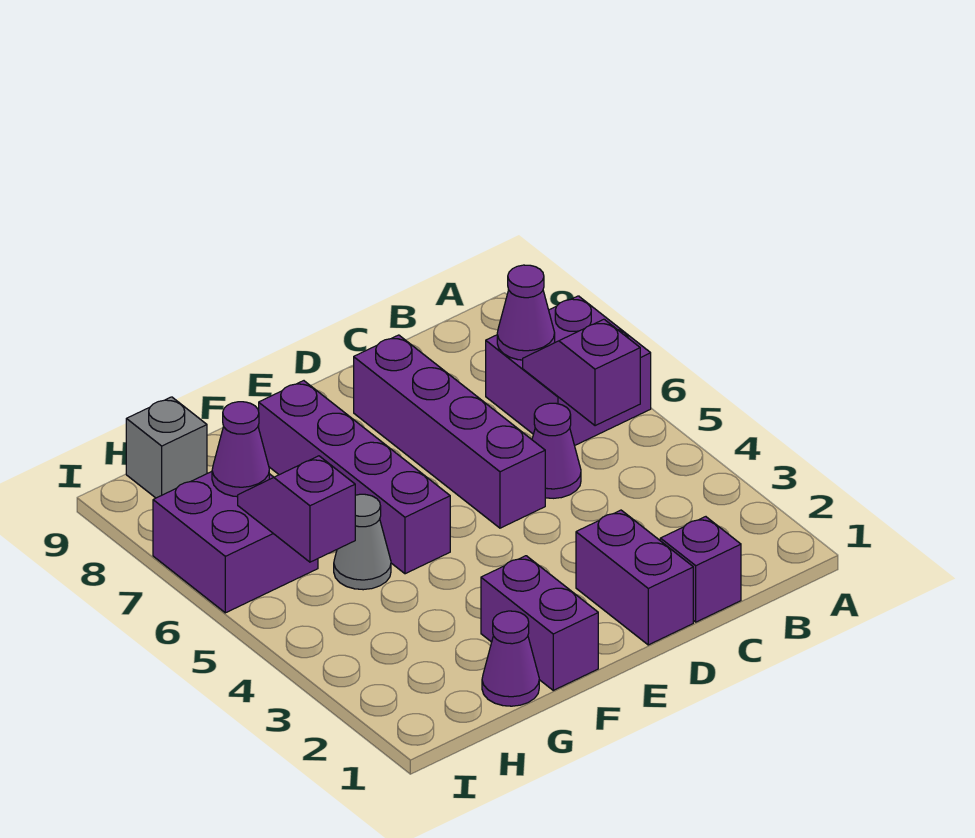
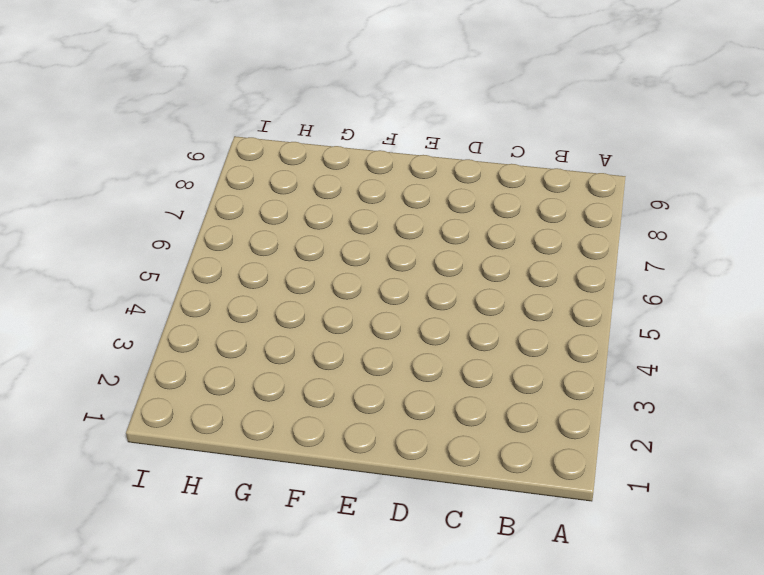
none -> purple brick A6:B7 level 1
none -> purple brick C1 level 1
none -> purple cone C5 level 1

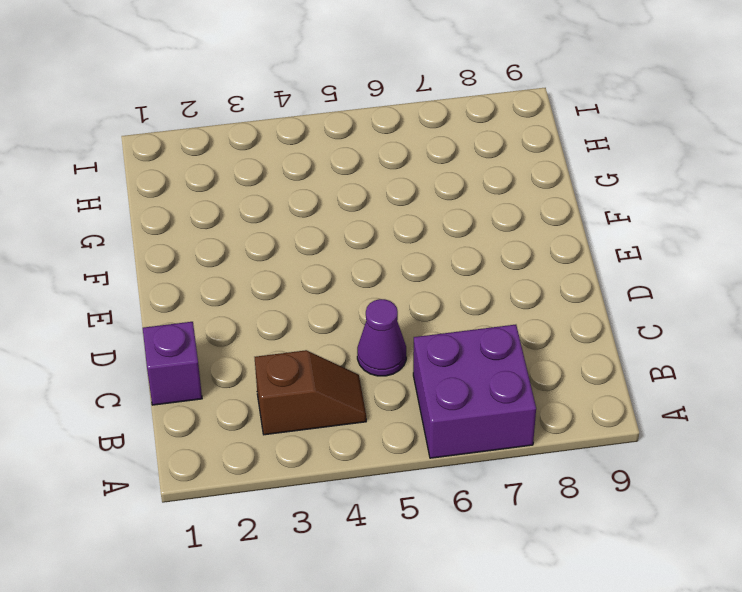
brown slope B3:B4 level 1 top 3 -> none
none -> purple brick D1:D2 level 1
none -> purple brick D5:D8 level 1
none -> purple brick F1:F2 level 1

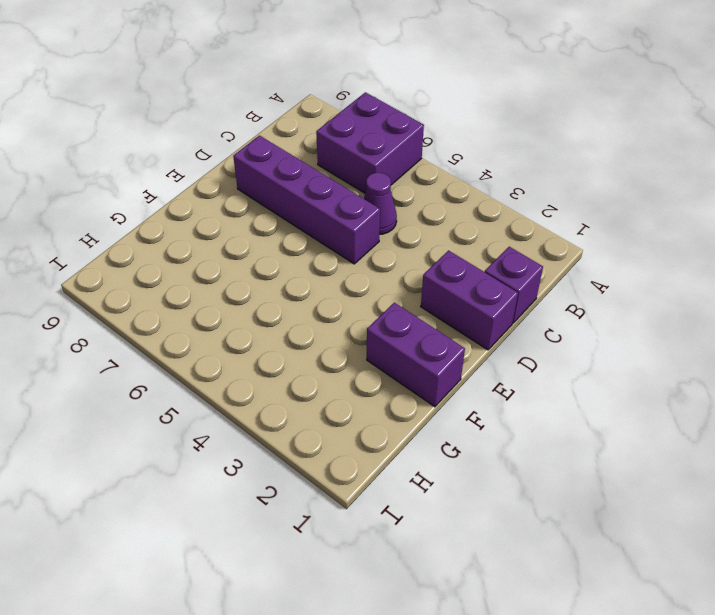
none -> purple brick F5:F8 level 1
none -> purple cone G1 level 1
none -> grey cone G5 level 1

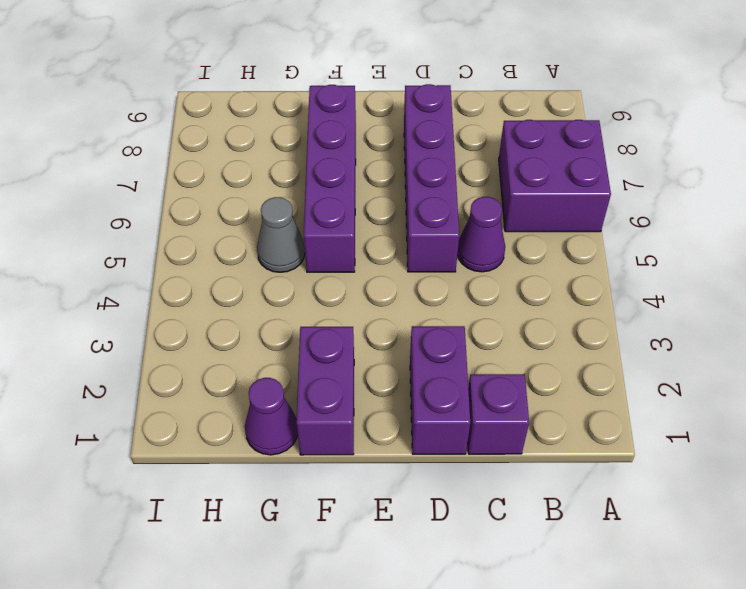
none -> purple brick H6:I7 level 1
none -> grey brick H9 level 1
none -> purple slope B5:B6 level 2 top 5

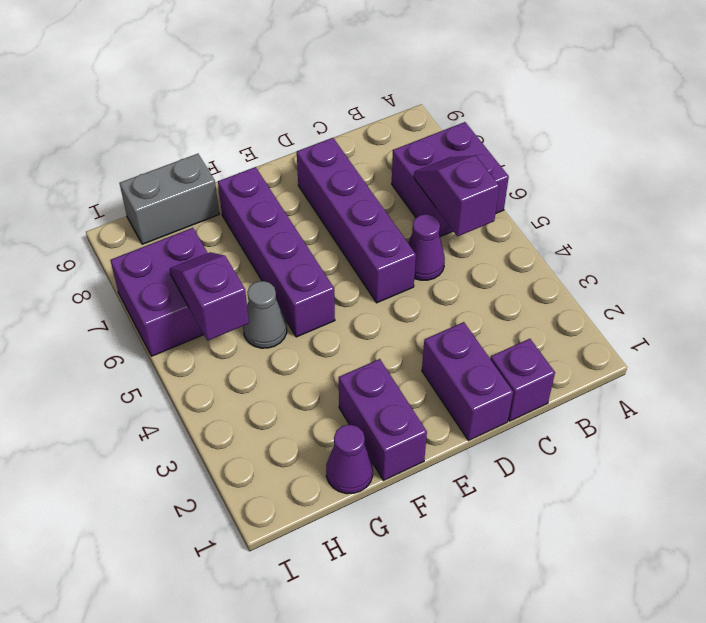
grey brick G9:H9 level 1 -> grey brick H9 level 1
none -> purple cone B7 level 2
none -> purple cone H7 level 2

